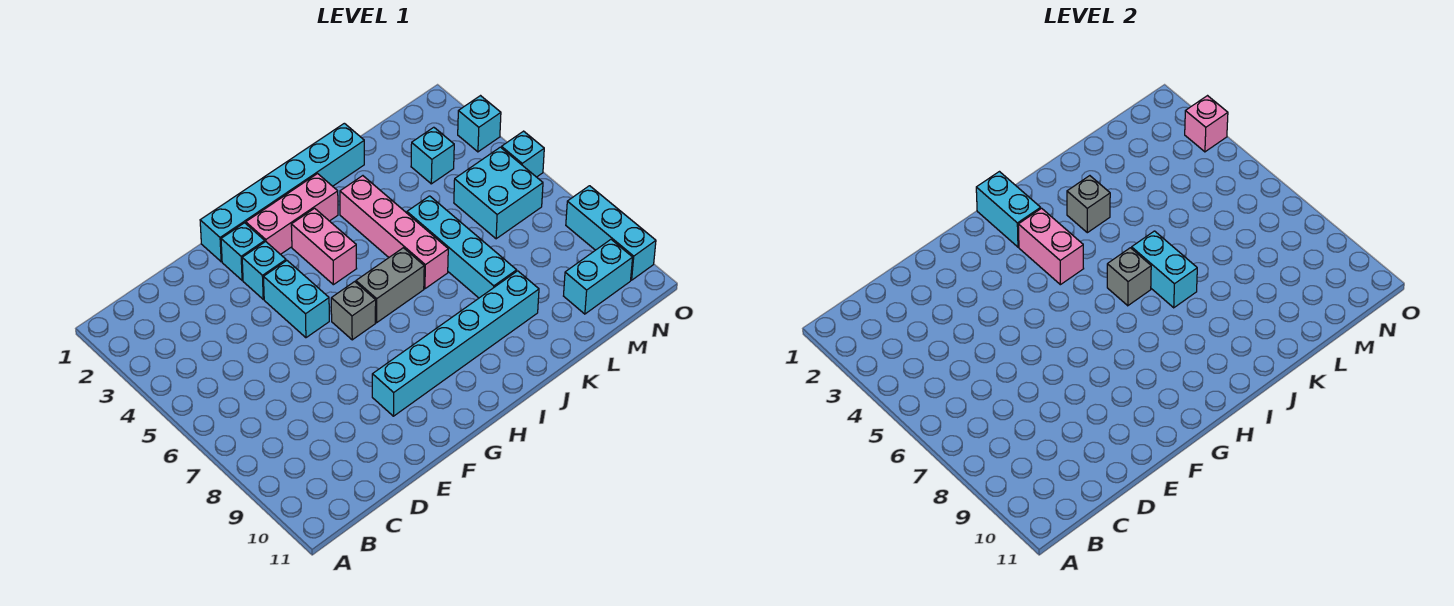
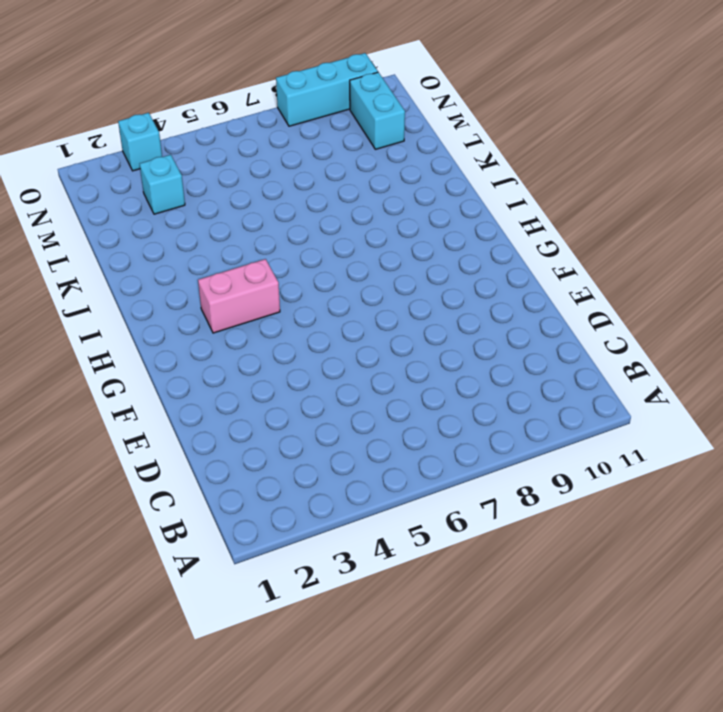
none -> cyan brick F1:K1 level 1
none -> cyan brick F2 level 1
none -> cyan brick F3 level 1

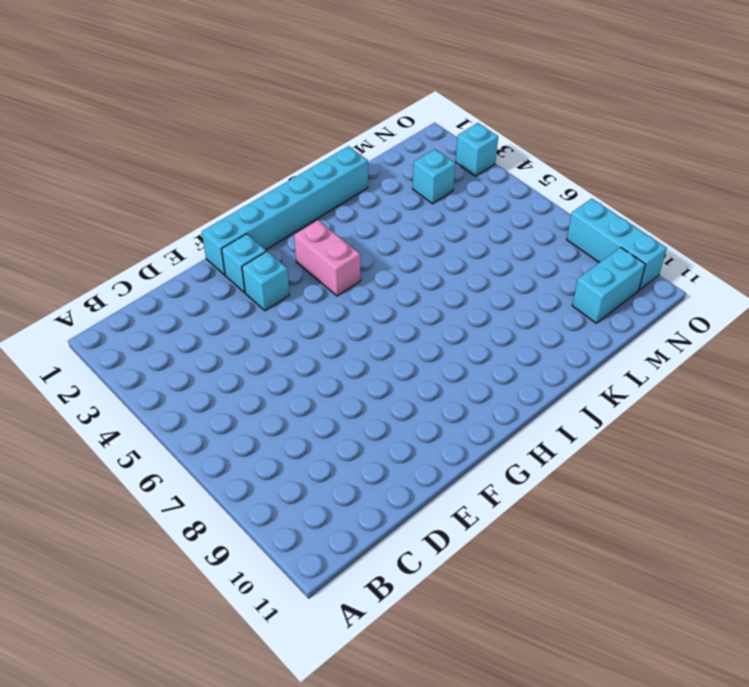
none -> cyan brick F4:F5 level 1
none -> cyan brick F9:K9 level 1
none -> pink brick G2:I2 level 1

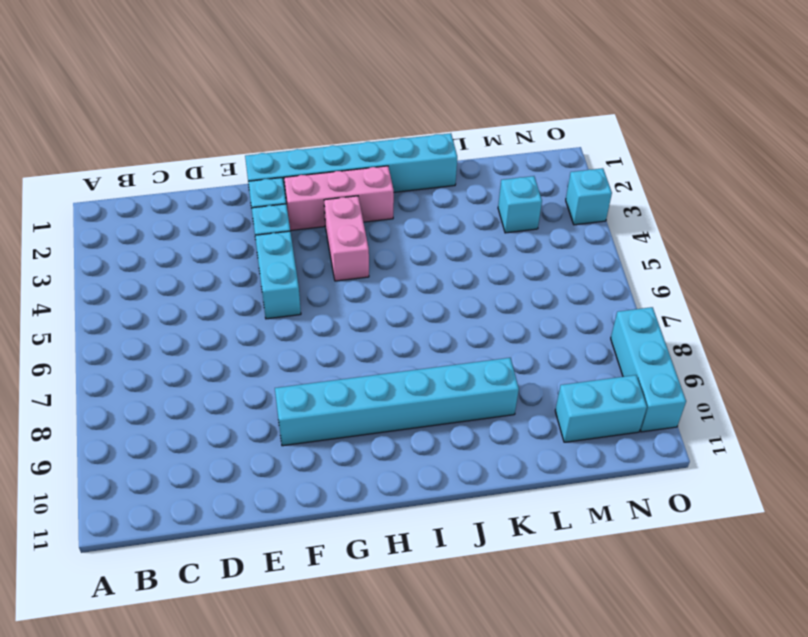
none -> grey brick G6 level 1
none -> grey brick H6:I6 level 1
none -> pink brick J3:J6 level 1

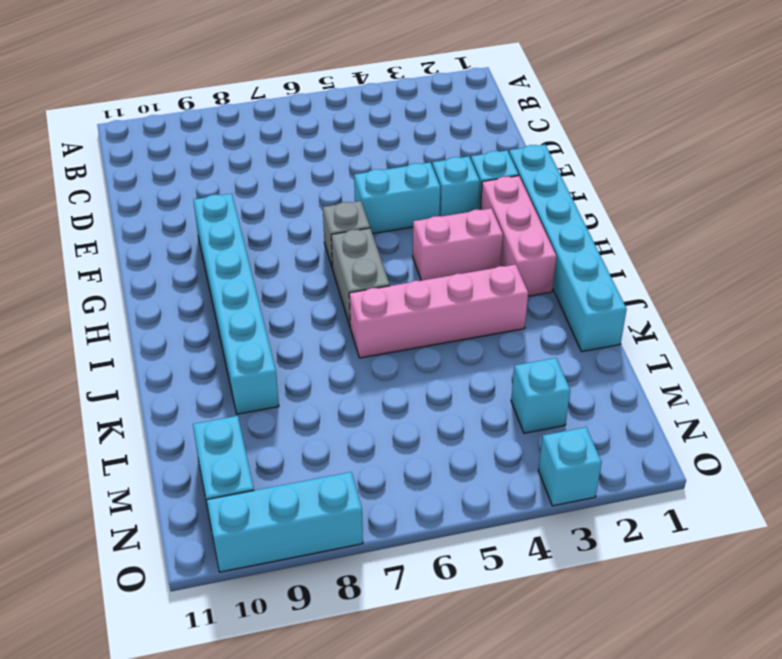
none -> cyan brick K5:K8 level 1
none -> cyan brick M5:N6 level 1
none -> cyan brick O5 level 1

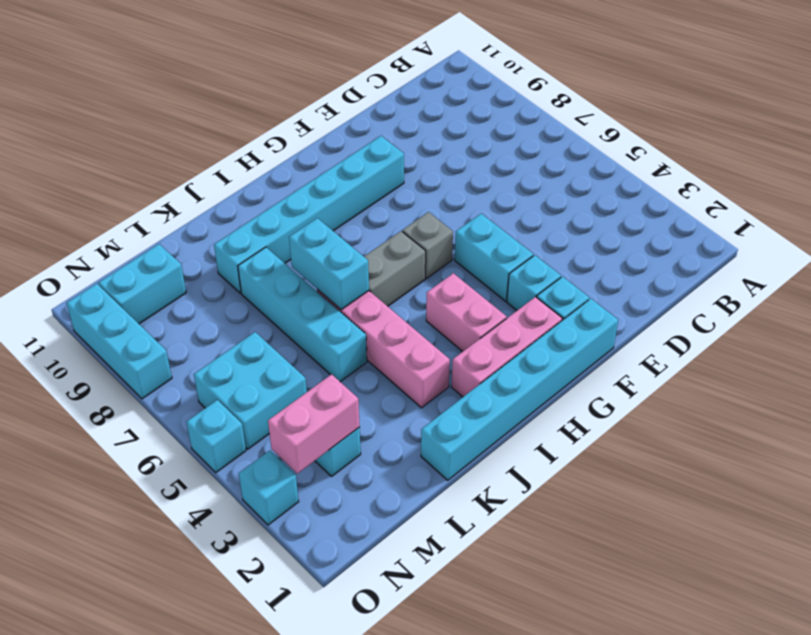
pink brick M3:N3 level 2 -> pink brick H3:H4 level 2
none -> cyan brick H1:H2 level 2
none -> grey brick I6 level 2
none -> grey brick J3 level 2

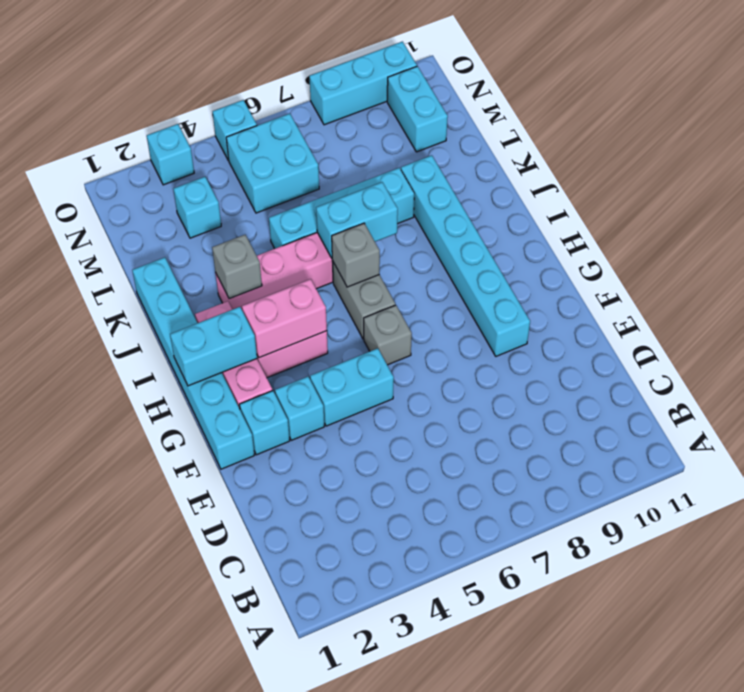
none -> pink brick O3 level 2

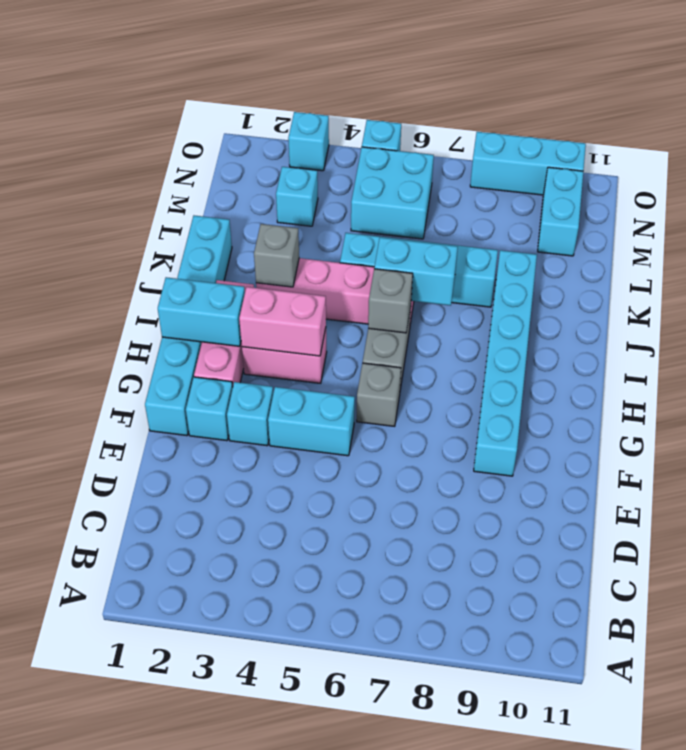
none -> pink brick O3 level 2

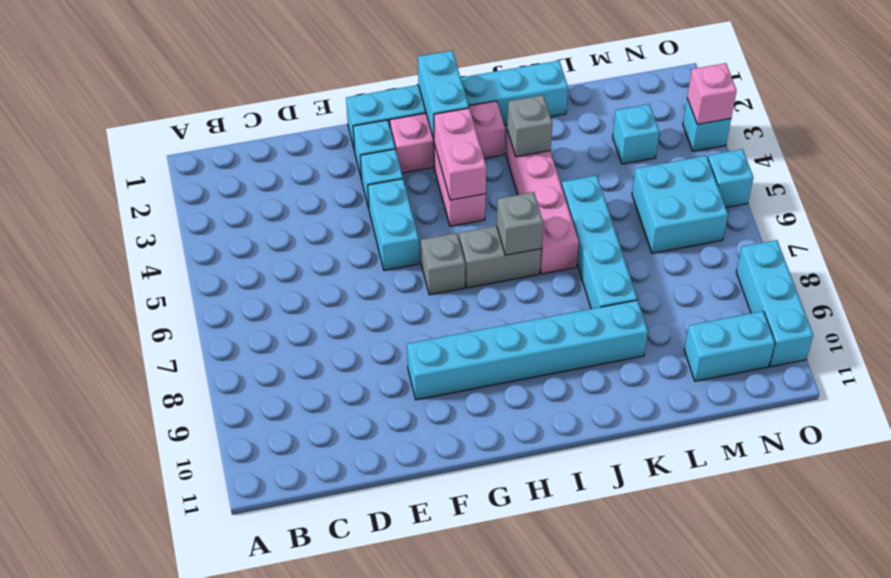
none -> cyan brick J6:J7 level 2

